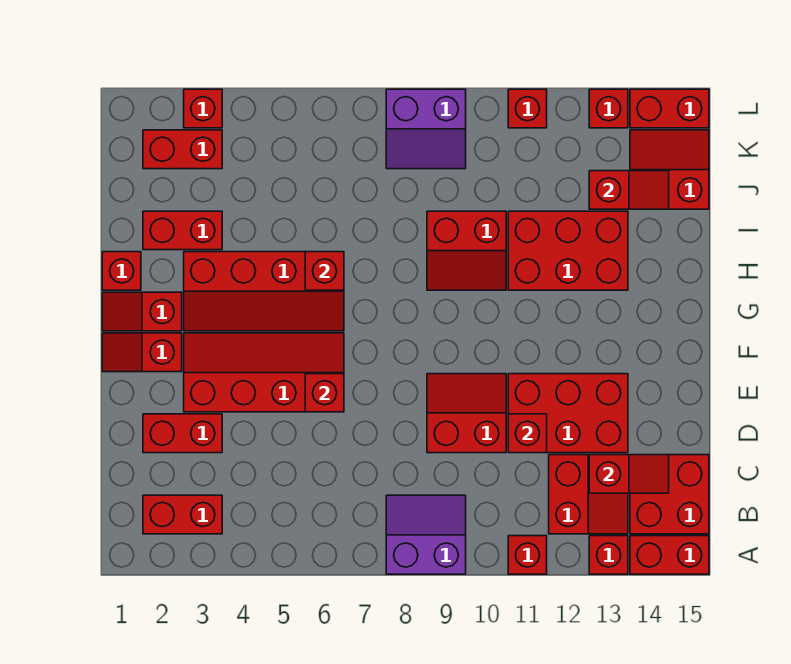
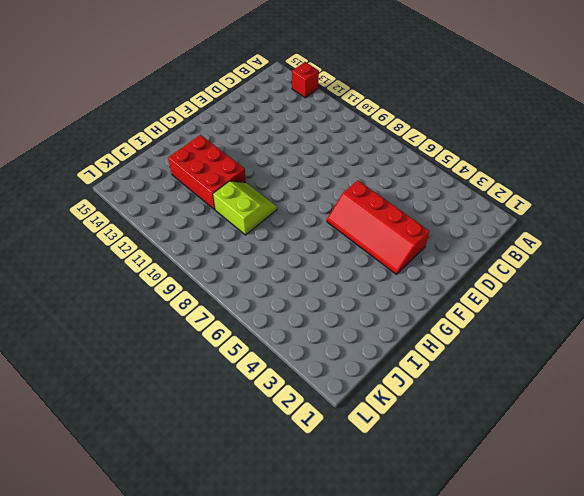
lime slope H9:I10 level 1 top I -> red slope H9:I10 level 1 top I
none -> purple slope A8:B9 level 1 top A
none -> red brick A11 level 1
none -> red brick A14:A15 level 1
none -> red brick B2:B3 level 1

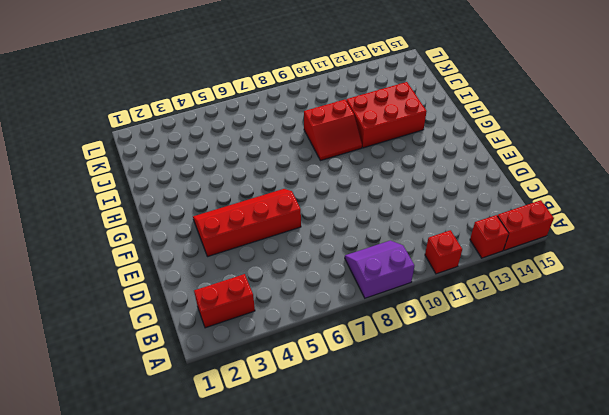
none -> red slope B12:C13 level 1 top 12
none -> red brick B14:C15 level 1
none -> red brick D2:D3 level 1
none -> red slope D9:E10 level 1 top D

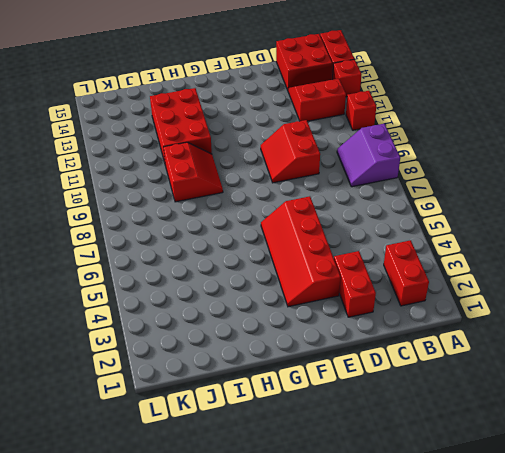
none -> red brick D11:E13 level 1
none -> red slope F1:F2 level 1 top 2
none -> red slope G1:G2 level 1 top 2
none -> red slope G3:H6 level 1 top H

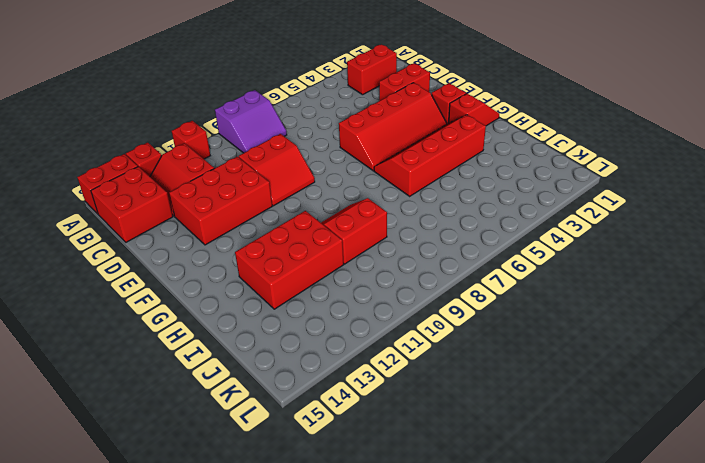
none -> red brick H1 level 1
none -> red brick I2:I3 level 1
none -> red slope J14:K15 level 1 top J
none -> red brick K2:K3 level 1

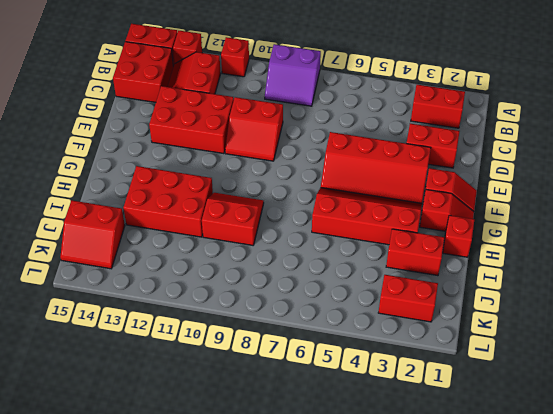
none -> purple slope K8:L9 level 1 top L
none -> red brick L3 level 1
none -> red brick L11 level 1
none -> red brick L13 level 1

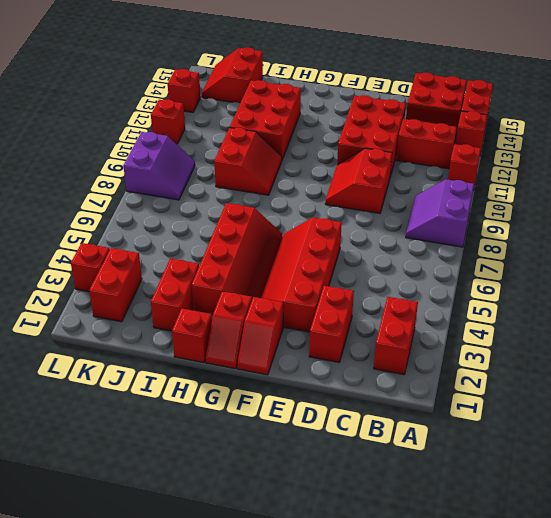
none -> red brick L14:L15 level 1
none -> red slope C13:C14 level 2 top 13
none -> red brick D11 level 2
none -> red brick E6 level 2

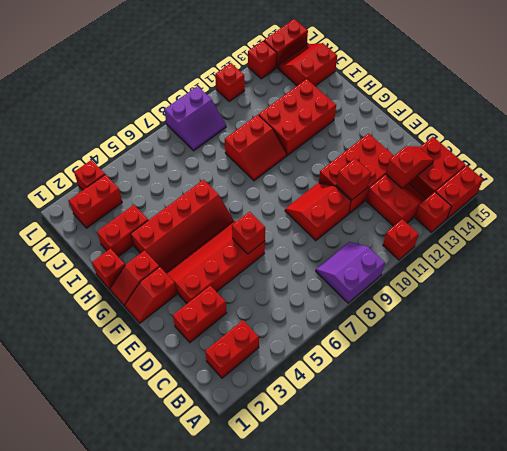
none -> red brick H6 level 2
none -> red slope J13:J14 level 2 top 13

